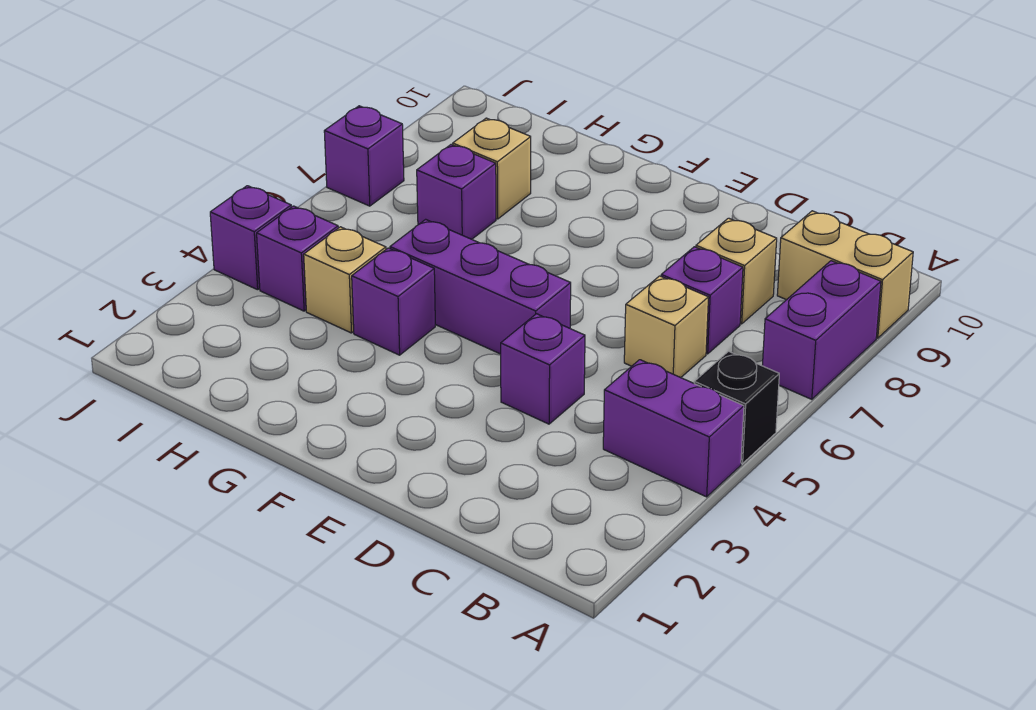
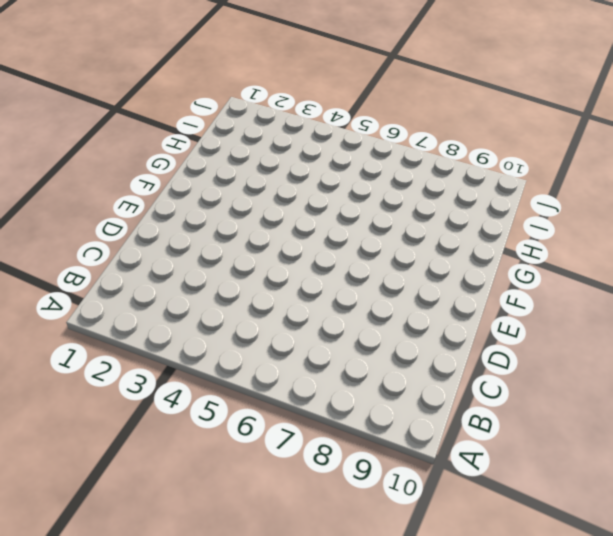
none -> purple brick A4:B4 level 1
none -> black brick A5 level 1
none -> purple brick A7:A8 level 1

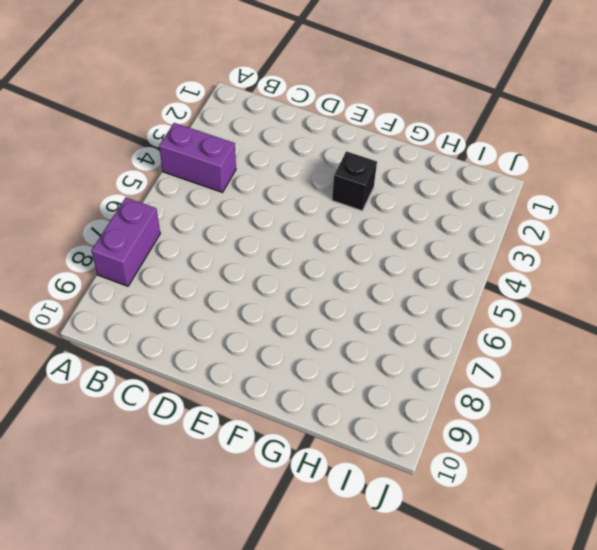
black brick F3 level 1 -> black brick A5 level 1
none -> tan brick A9:B9 level 1
none -> tan brick C6 level 1
none -> purple brick C7 level 1

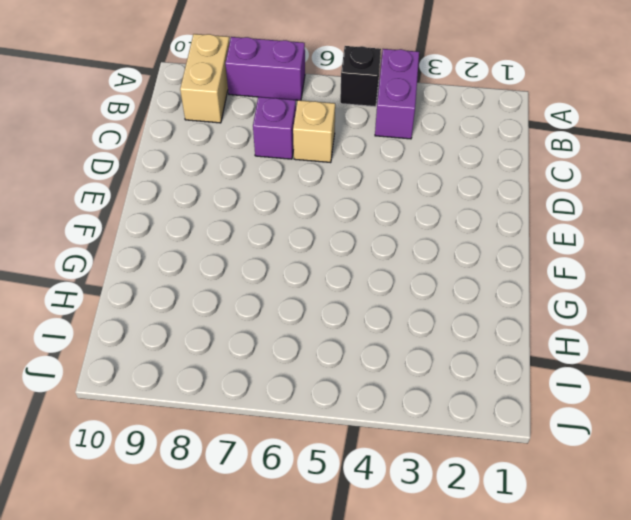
none -> tan brick C8 level 1
none -> purple brick D4 level 1
none -> purple brick E5:G5 level 1

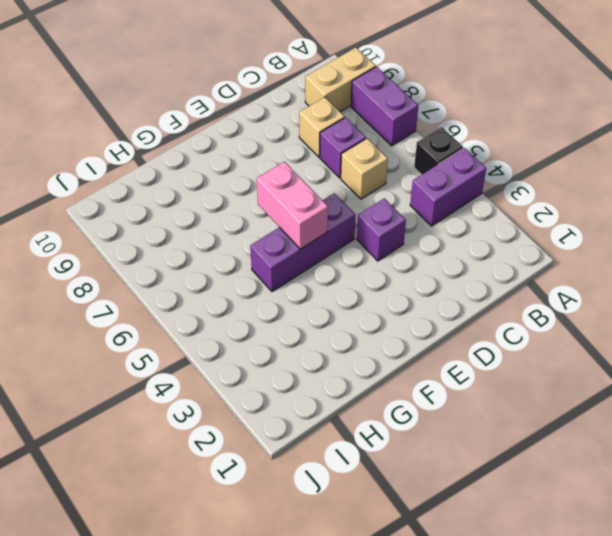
pink brick F5:F6 level 2 -> none
none -> purple brick G4 level 1
none -> tan brick H4 level 1
none -> purple brick H7 level 1

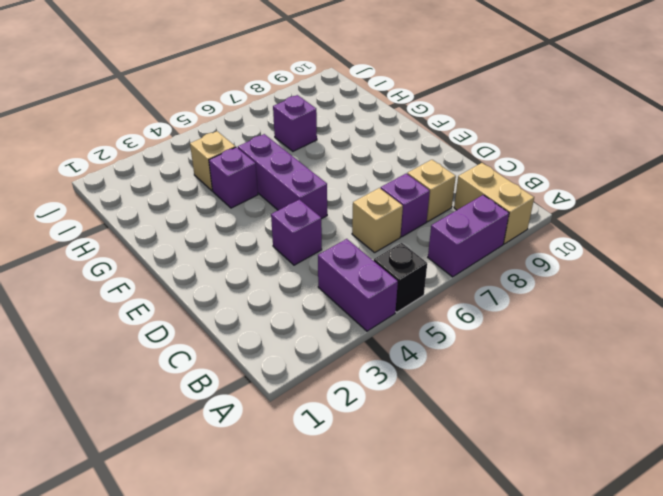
none -> tan brick H8 level 1
none -> purple brick I4 level 1
none -> purple brick J4 level 1

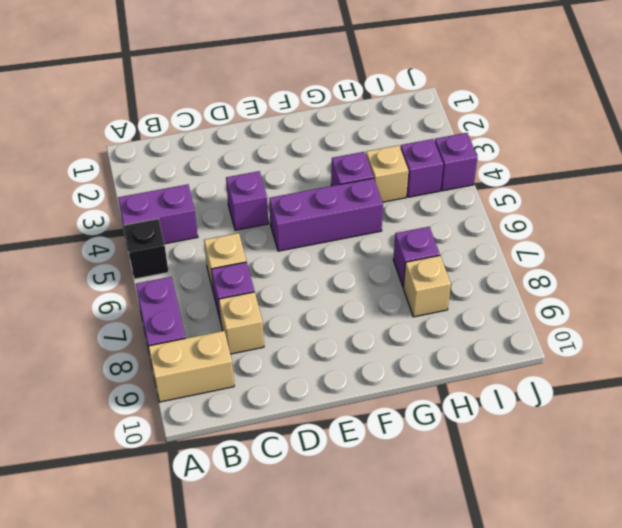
none -> purple brick J7 level 1

